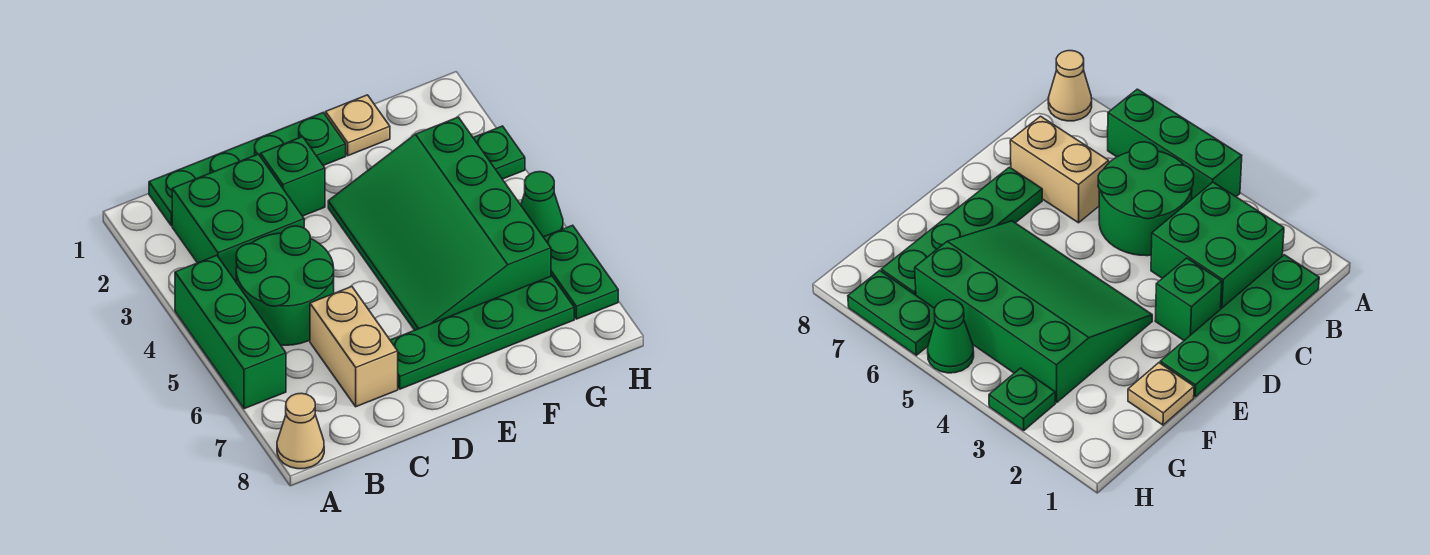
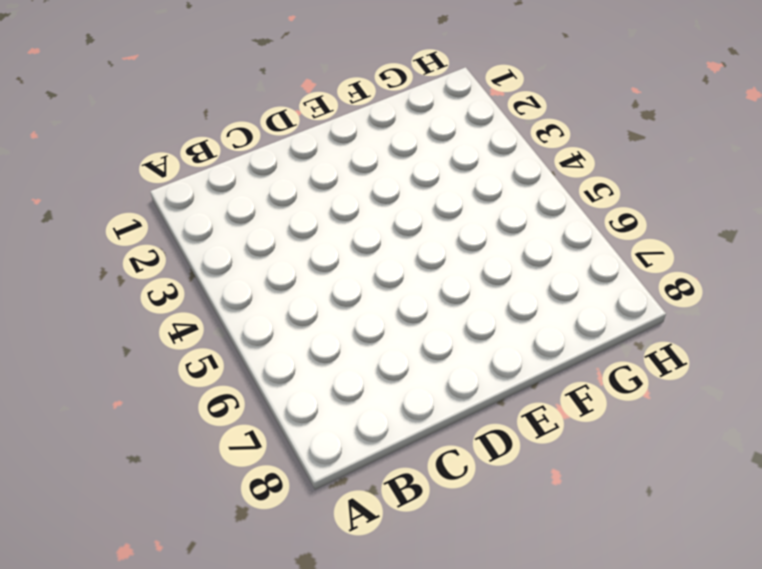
none -> green brick A4:A6 level 1
none -> tan cone A8 level 1
none -> green plate B1:E1 level 1

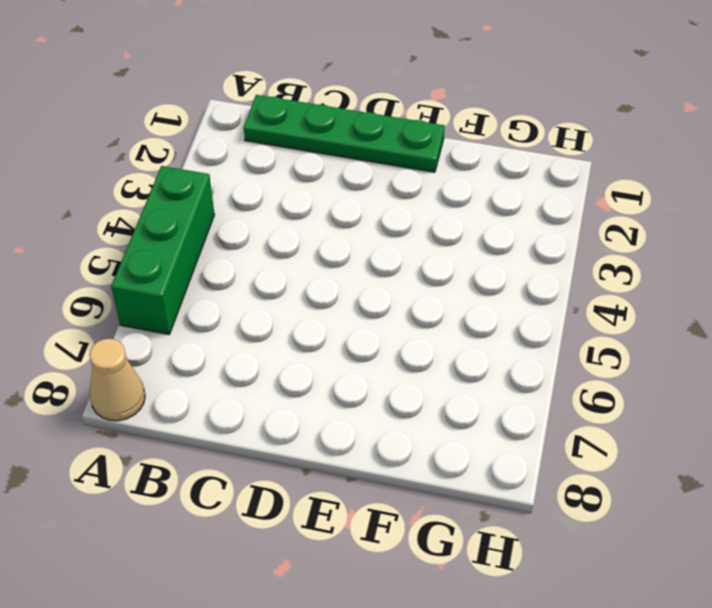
none -> green brick B2:C3 level 1
none -> green round brick B4:C5 level 1
none -> tan brick C6:C7 level 1

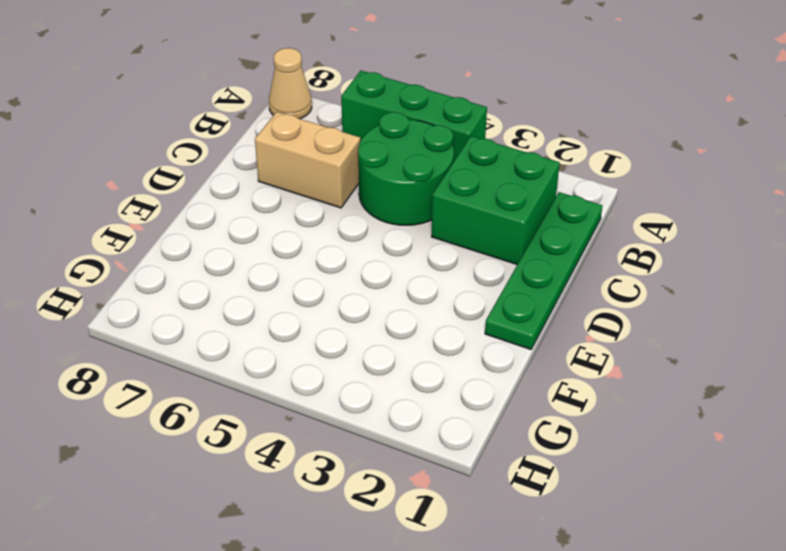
none -> green brick D2 level 1
none -> green plate D7:G7 level 1
none -> green slope E3:G6 level 1 top G

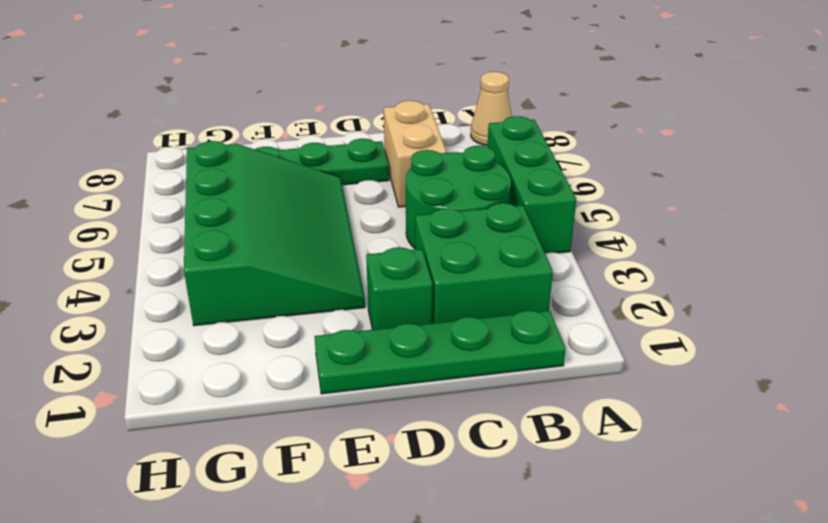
none -> tan plate F1 level 1
none -> green plate H3 level 1
none -> green cone H5 level 1

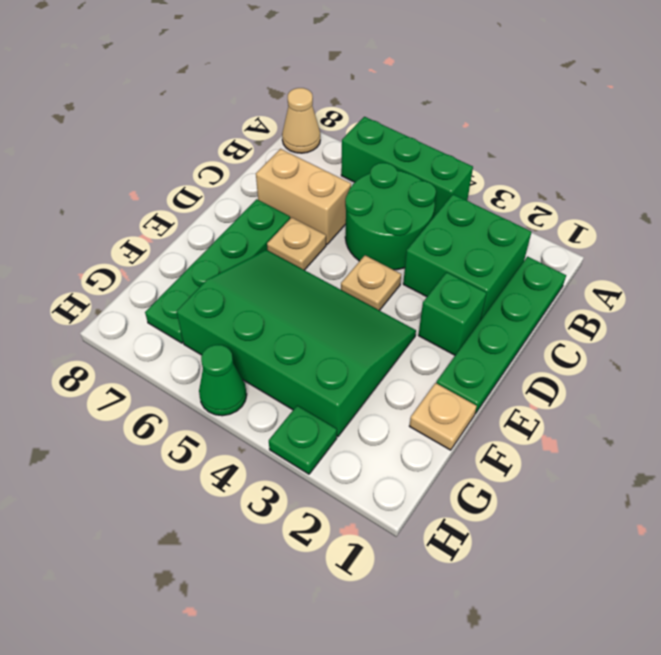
tan plate D4 level 1 -> none
tan plate D6 level 1 -> none
none -> green plate H6:H7 level 1

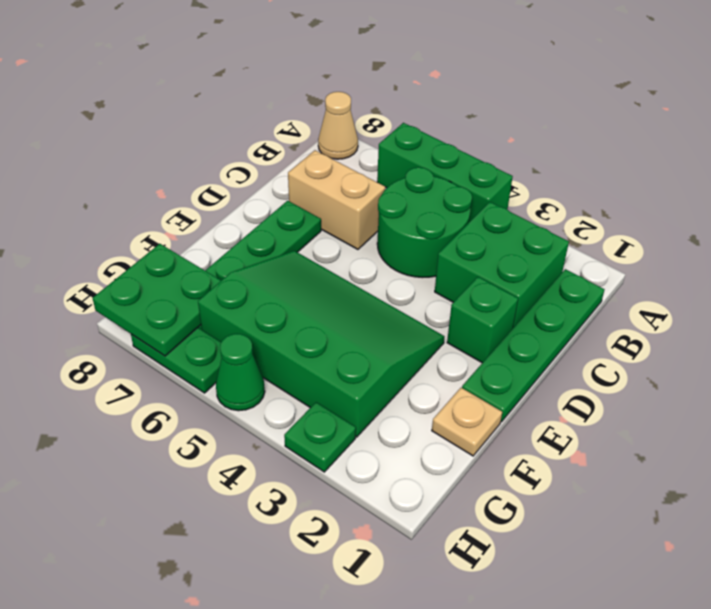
green plate G7:H8 level 2 -> none

